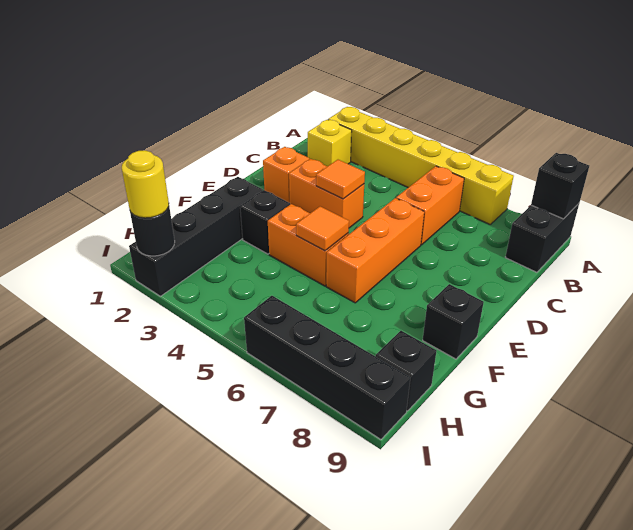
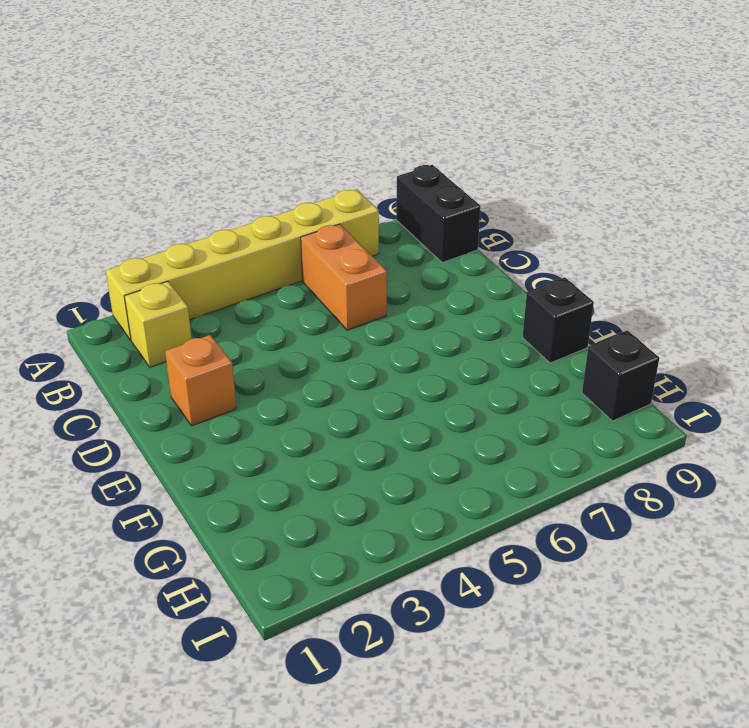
none -> orange brick D3:D4 level 1
none -> orange brick D6:F6 level 1
none -> black brick F2:I2 level 1

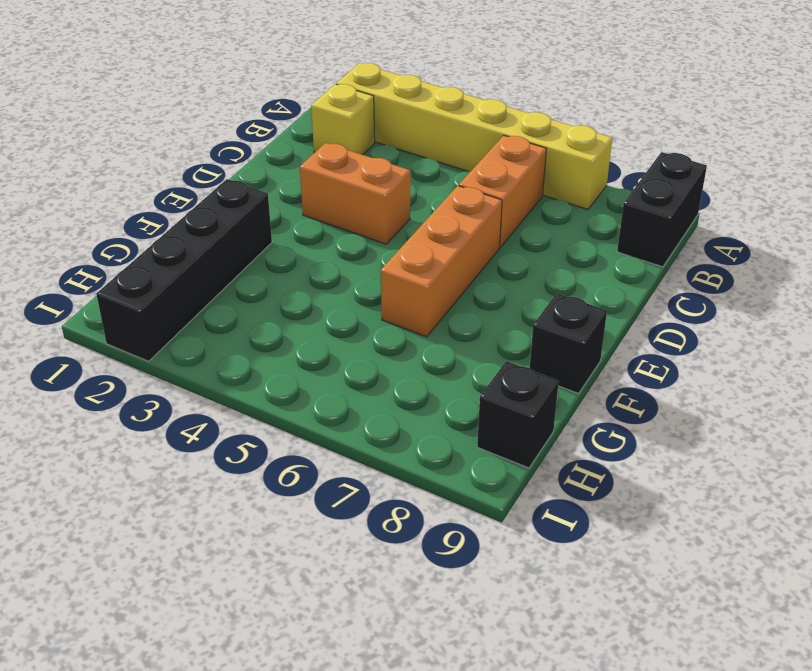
none -> orange brick D2 level 1
none -> black brick F3 level 1
none -> orange brick F4:F5 level 1

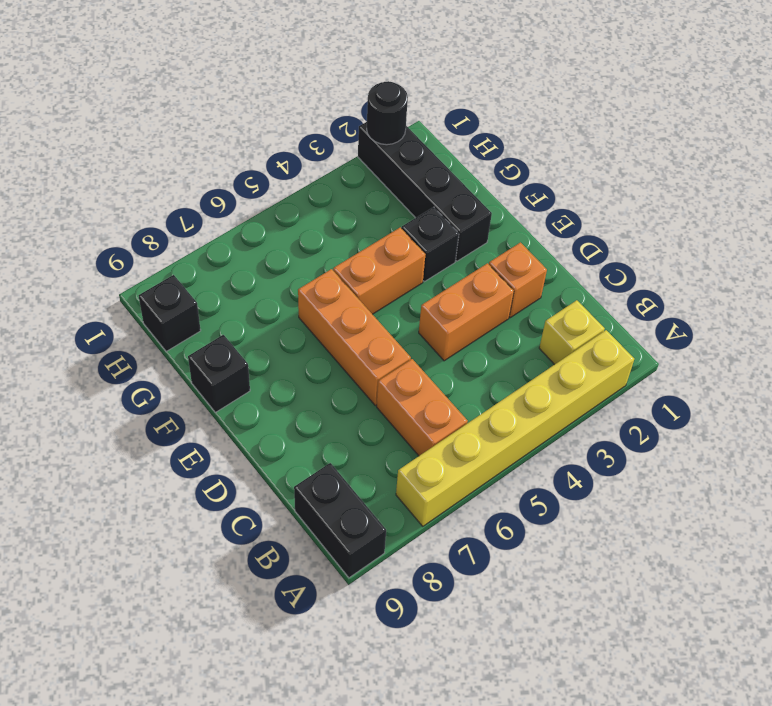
none -> black brick I6:I9 level 1
none -> black brick A9 level 2
none -> orange tile D4 level 2

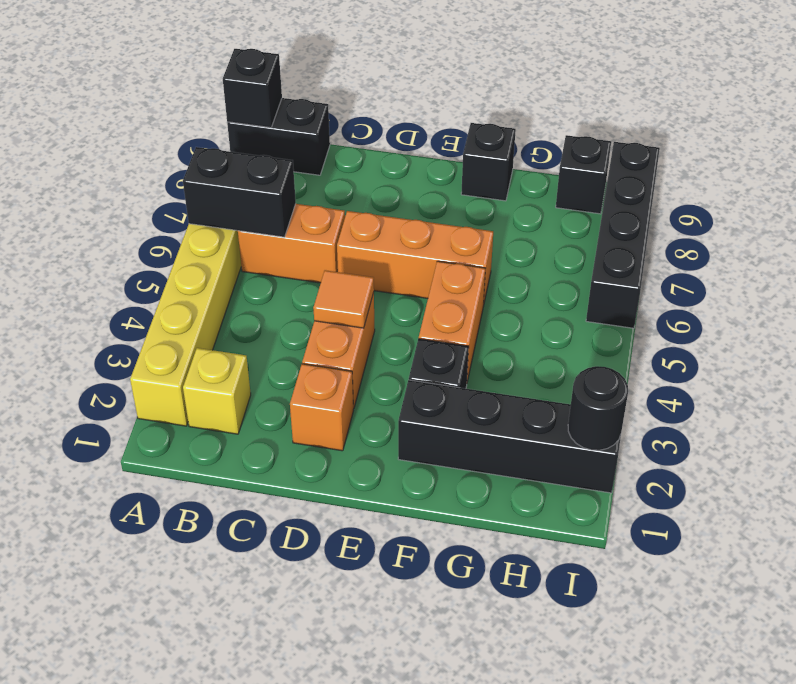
black brick A6:B6 level 2 -> none
none -> orange tile F5 level 2
none -> yellow round brick I2 level 3

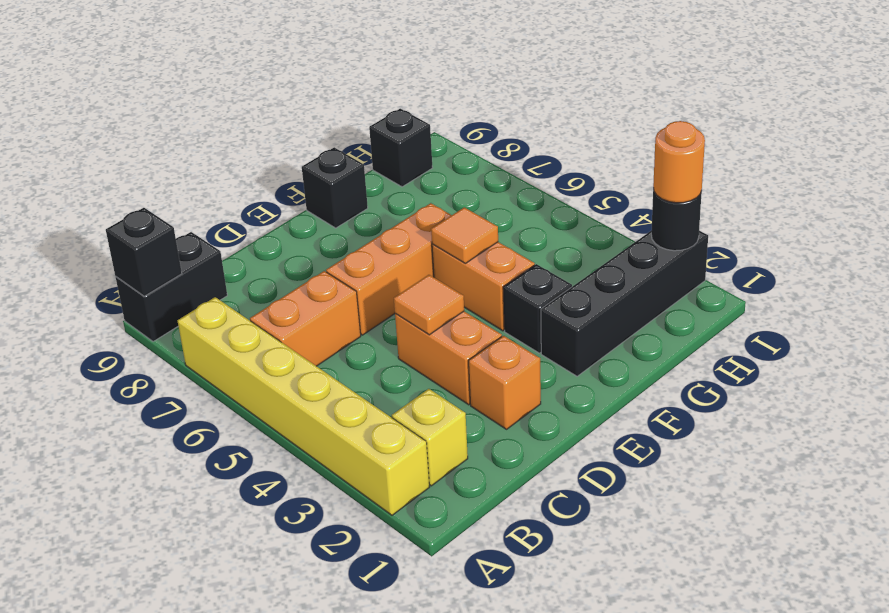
orange round brick I2 level 3 -> yellow round brick I2 level 3
none -> black brick I6:I9 level 1

